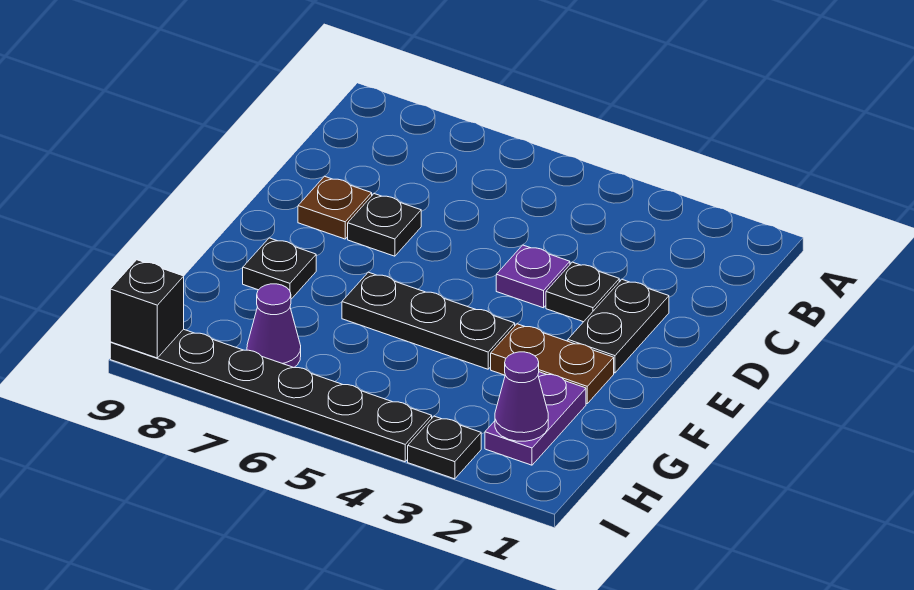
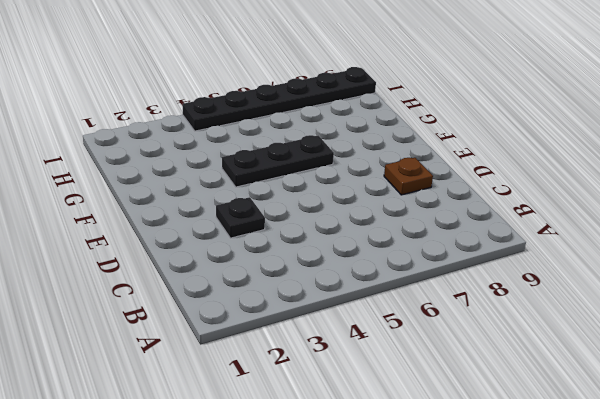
none -> black plate D2:E2 level 1
none -> purple plate D4 level 1
none -> black plate D7 level 1

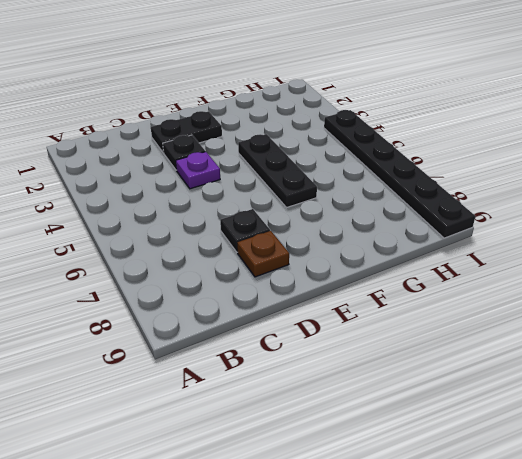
none -> brown plate F2:F3 level 1
none -> black plate F8 level 1
none -> purple plate G2:H2 level 1

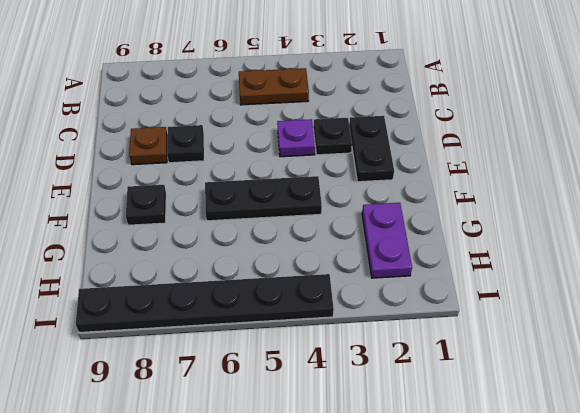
brown plate B4:B5 level 1 -> brown plate F2:F3 level 1
none -> purple cone H7 level 1
none -> black plate I3 level 1
none -> purple cone H2 level 2

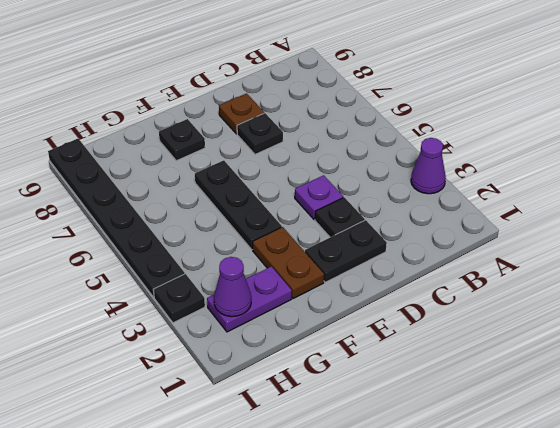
purple cone A3 level 1 -> purple cone H7 level 1
none -> black brick I9 level 2

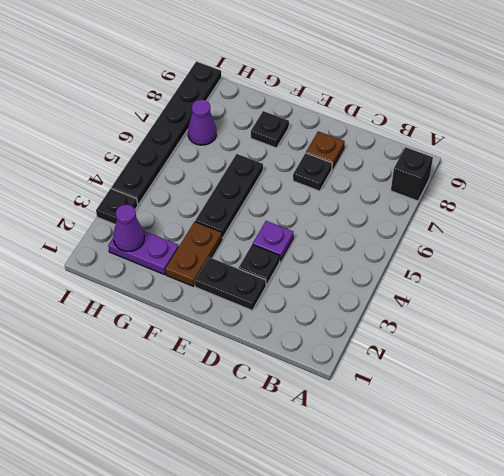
black brick A8 level 1 -> black brick I9 level 2

